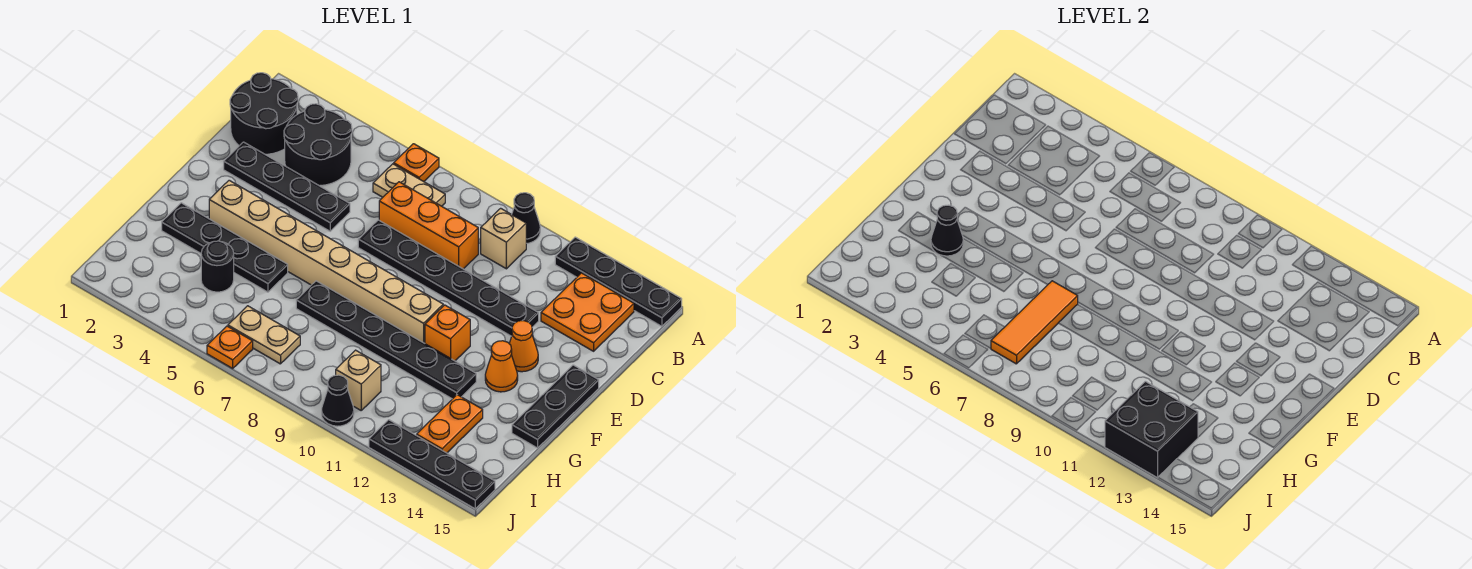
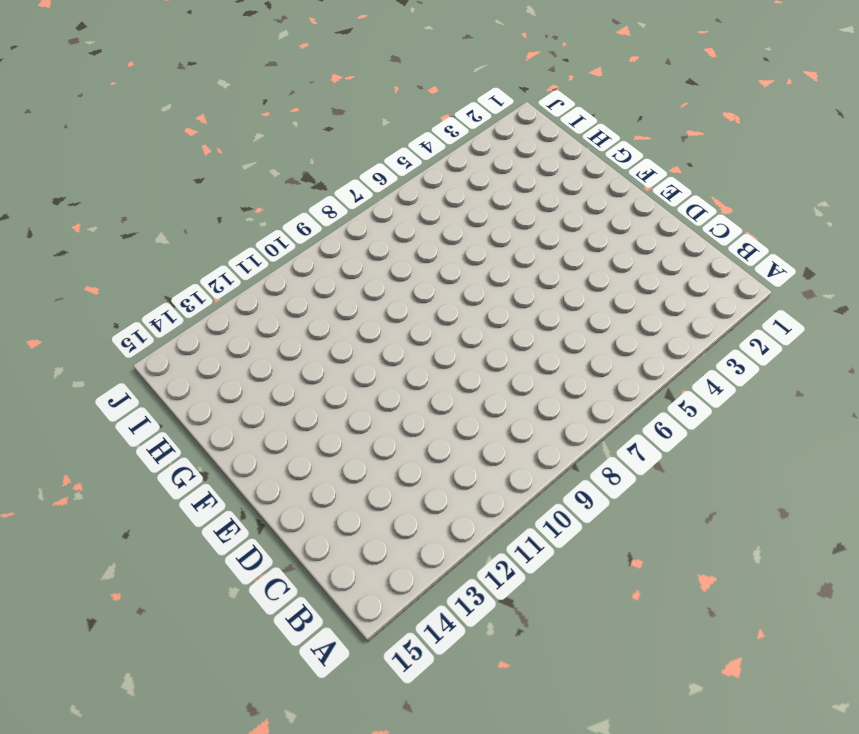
none -> orange plate A6 level 1
none -> black cone A10 level 1
none -> black plate A12:A15 level 1

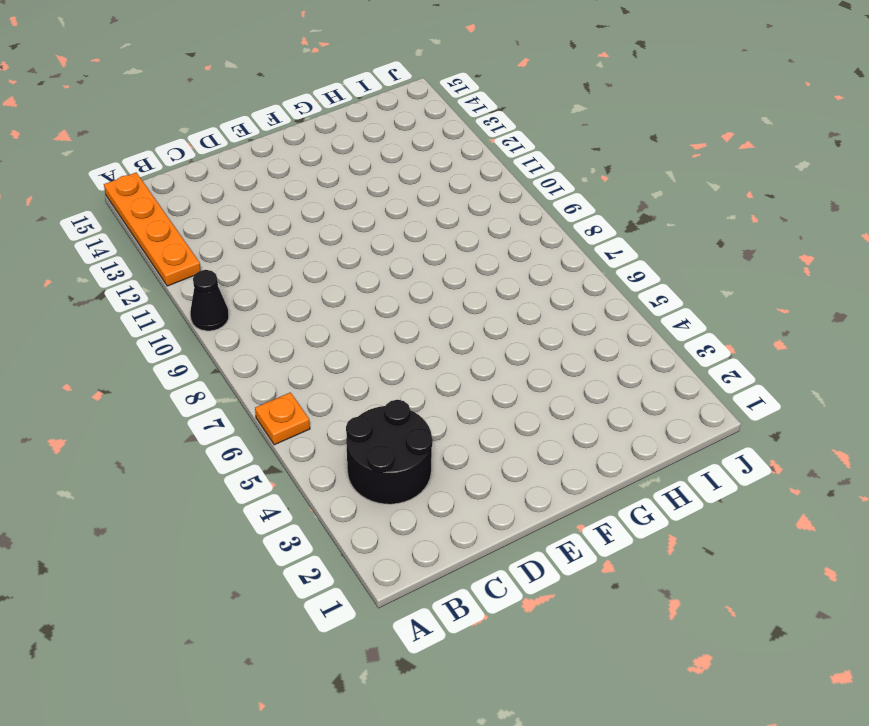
orange plate A12:A15 level 1 -> black plate A12:A15 level 1
none -> black round brick B1:C2 level 1
none -> tan plate B6:B7 level 1
none -> tan brick B10 level 1

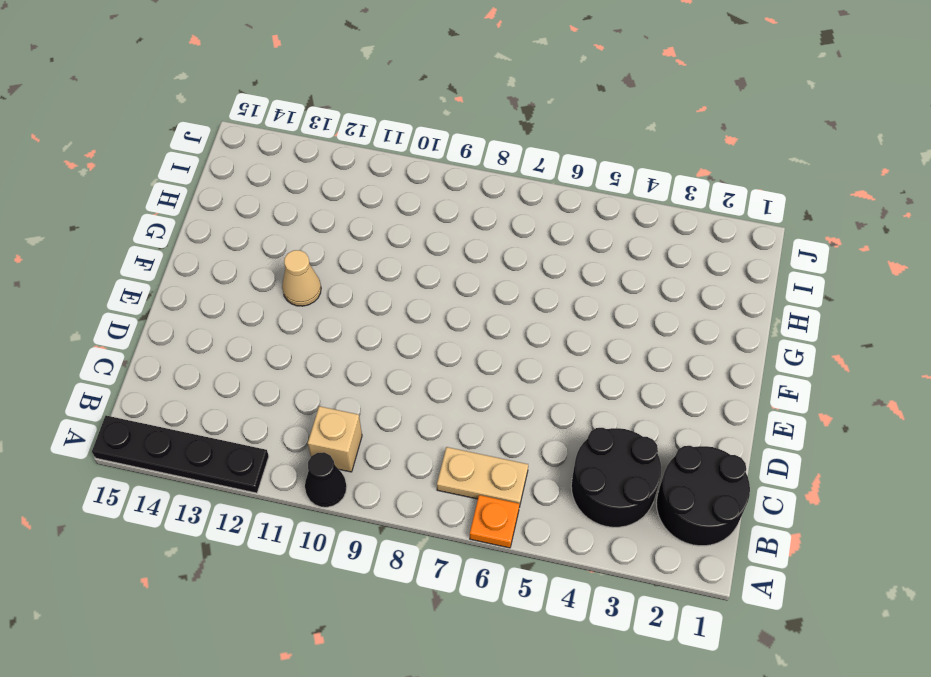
tan cone F12 level 1 -> none
none -> orange plate B13:C14 level 1
none -> orange brick C7:C9 level 1
none -> black plate D2:D5 level 1

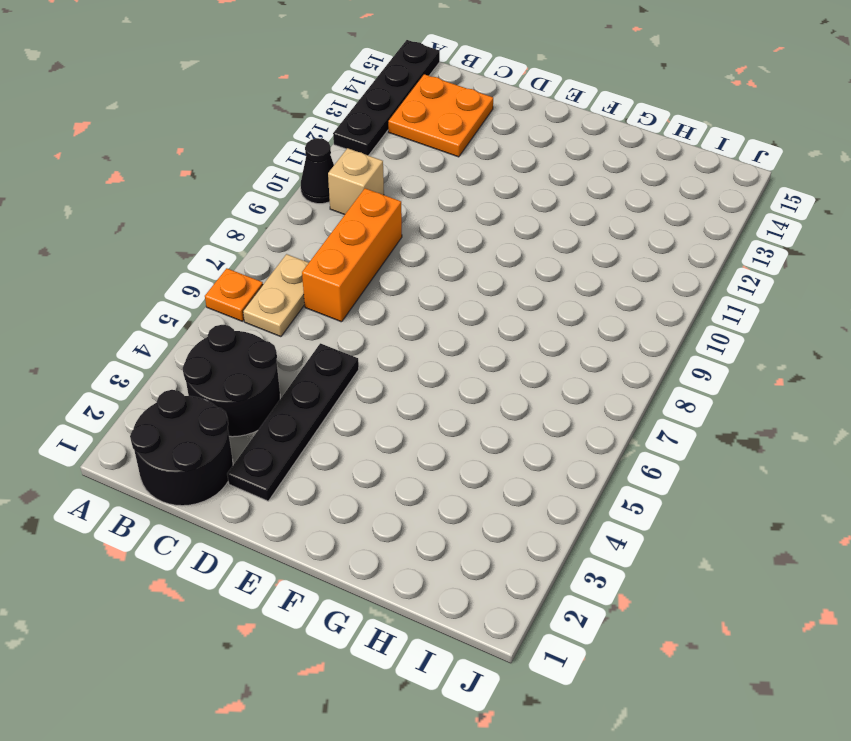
none -> black plate D7:D12 level 1
none -> orange cone E13 level 1
none -> black plate E15:G15 level 1

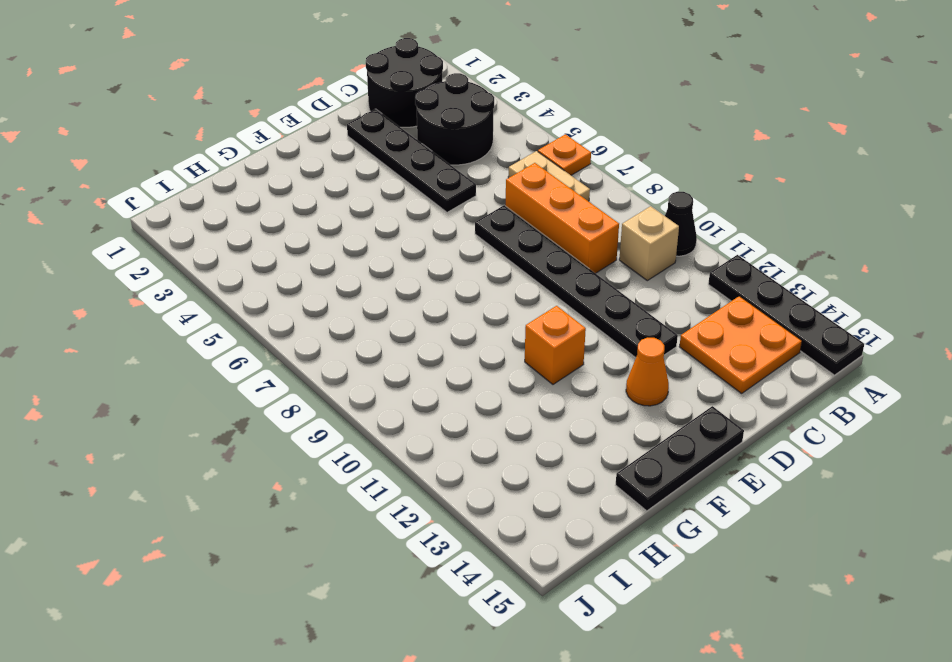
none -> tan brick F3:F10 level 1
none -> orange cone F13 level 1
none -> black plate G2:G5 level 1

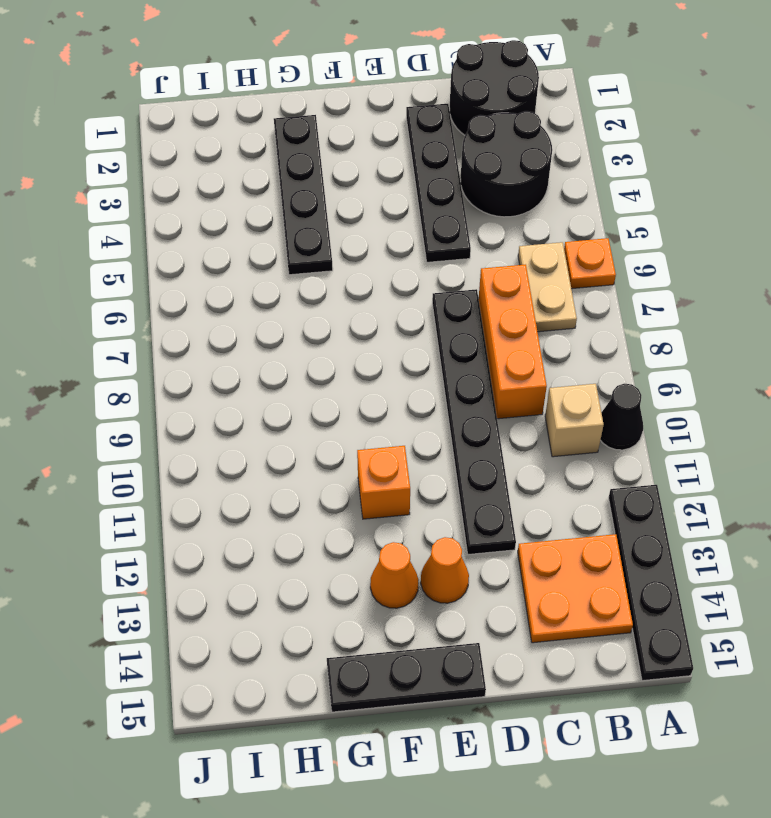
none -> tan brick F3:F10 level 1
none -> black plate G7:G12 level 1
none -> black round brick H4 level 1

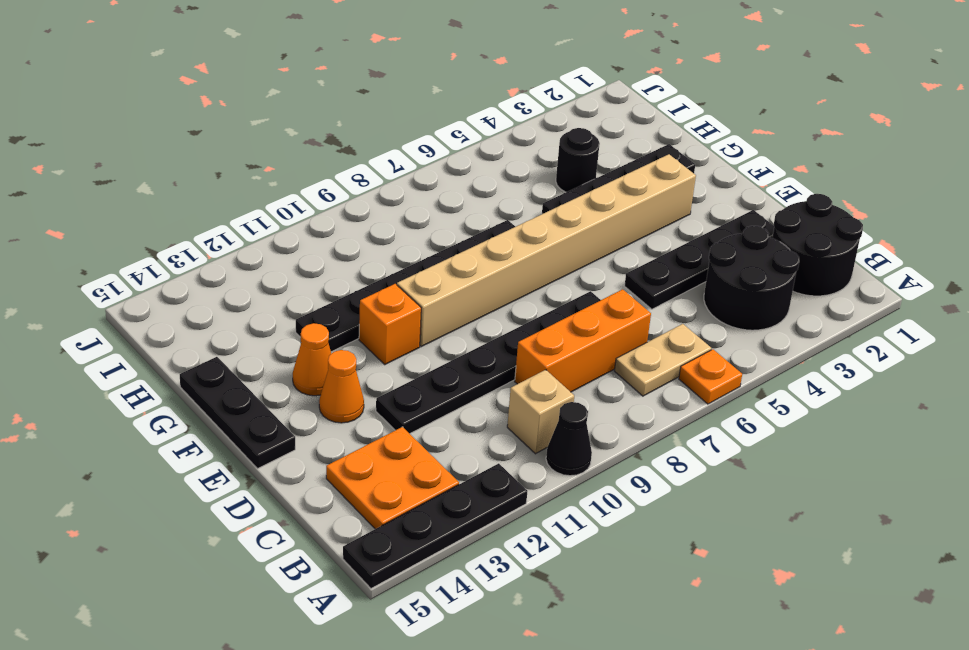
none -> orange plate H13:I13 level 1
none -> tan plate I6:I7 level 1
none -> tan brick I10 level 1

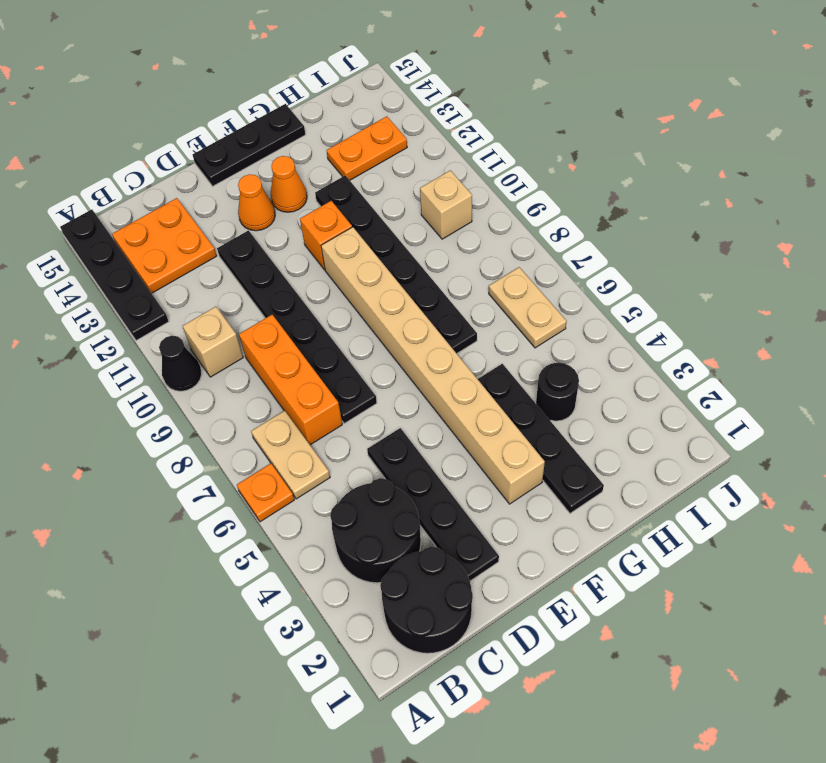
none -> orange plate J6 level 1
none -> black cone J10 level 1
none -> black plate J12:J15 level 1

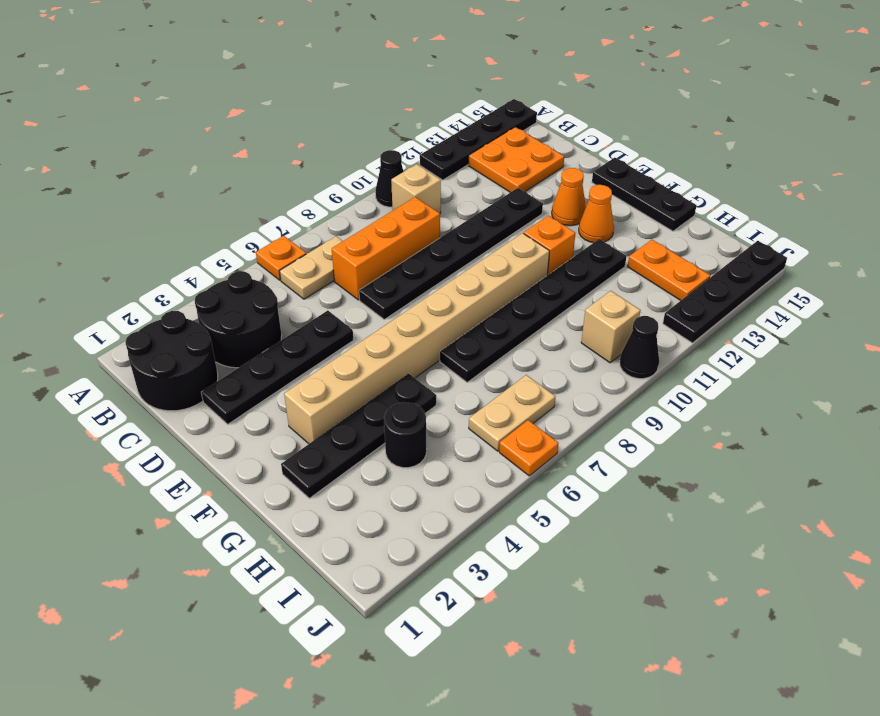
none -> black cone G3 level 2
none -> orange tile G7:I7 level 2
none -> black brick I12:J13 level 2

